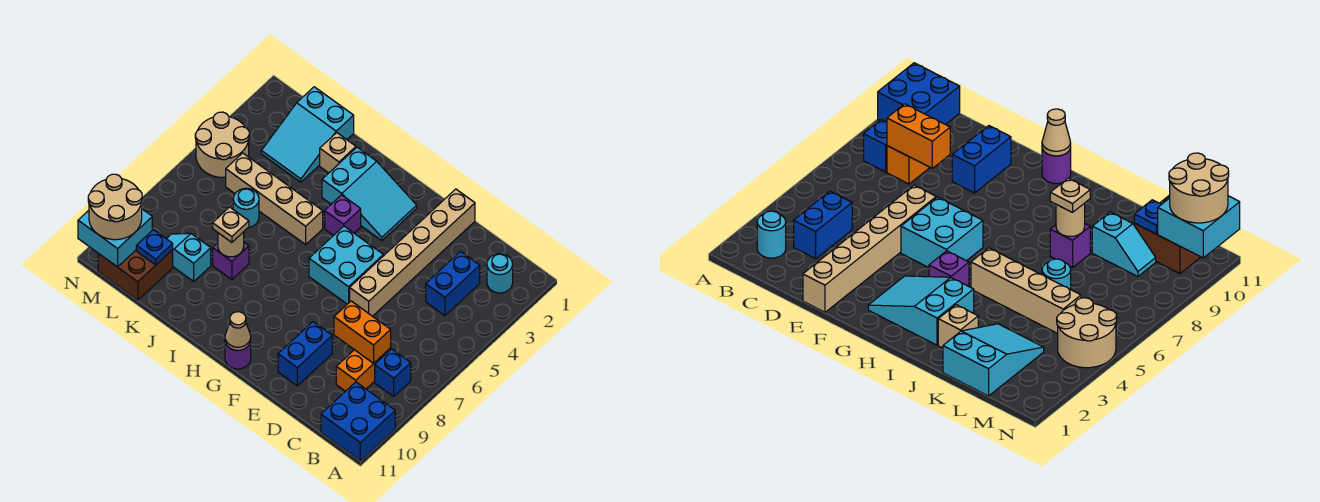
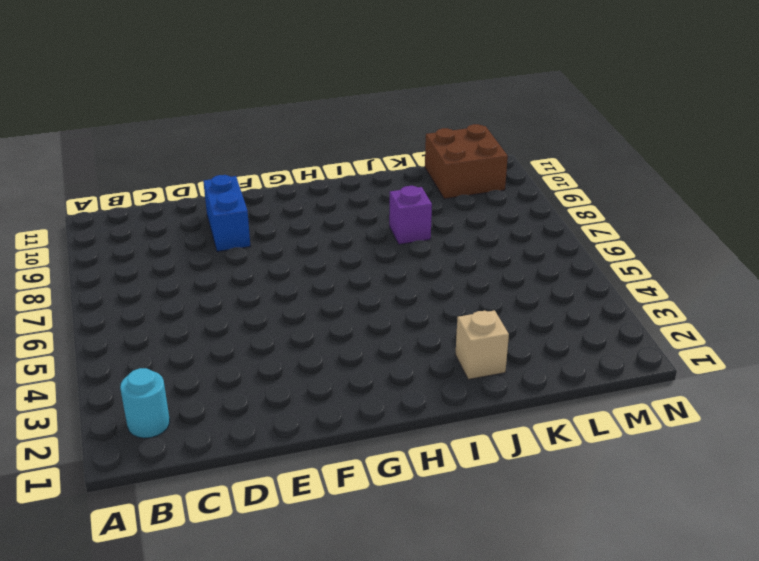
none -> blue brick A10:B11 level 1
none -> blue brick B8 level 1
none -> blue brick C3:C4 level 1

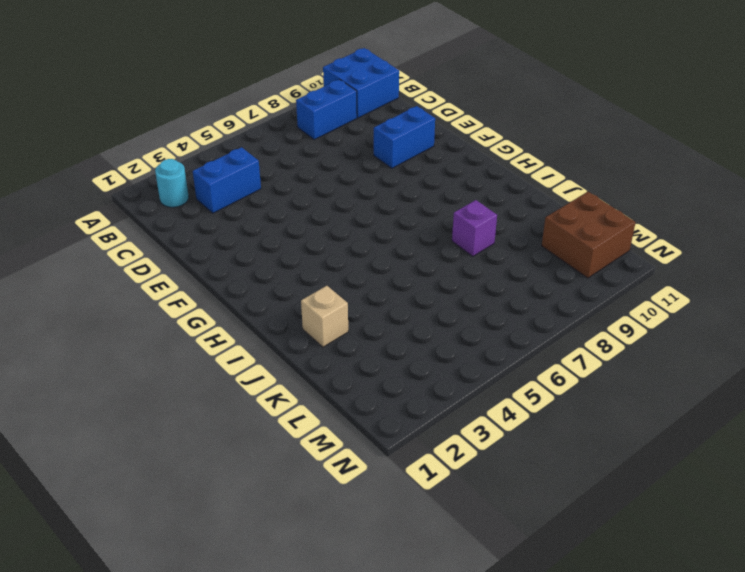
blue brick B8:B9 level 1 -> blue brick B8 level 1
none -> orange brick C8:C9 level 1
none -> tan brick E1:E6 level 1
none -> cyan brick F5:G6 level 1

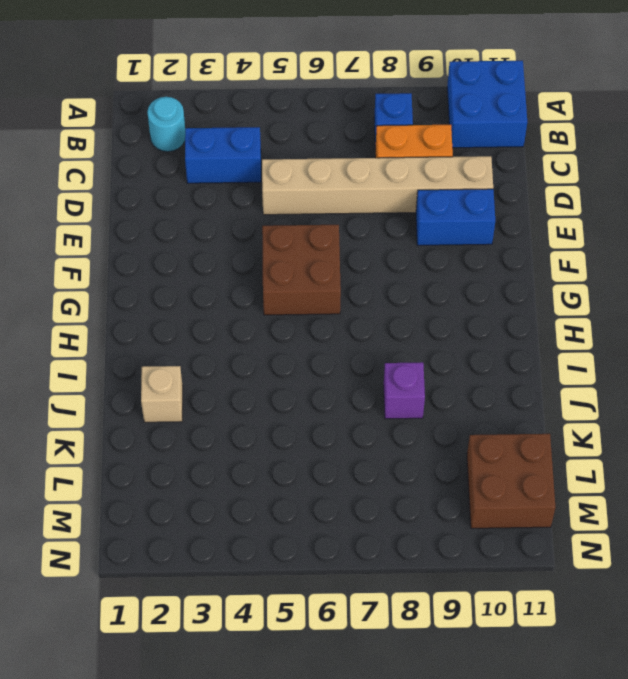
tan brick D5:D10 level 1 -> tan brick E1:E6 level 1
brown brick F5:G6 level 1 -> cyan brick F5:G6 level 1
none -> cyan slope G2:I3 level 1 top I
none -> purple round brick G11 level 1
none -> purple brick H4 level 1

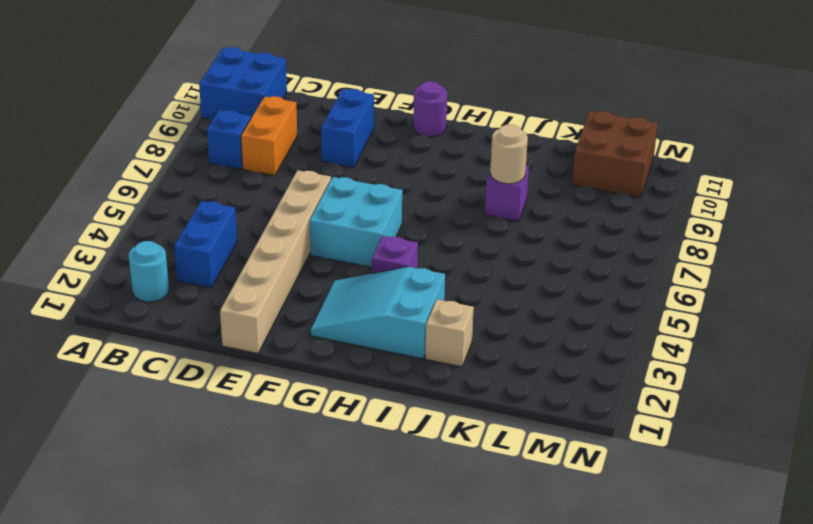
none -> tan brick I5:L5 level 1
none -> cyan slope K1:L3 level 1 top 1
none -> cyan round brick K6 level 1

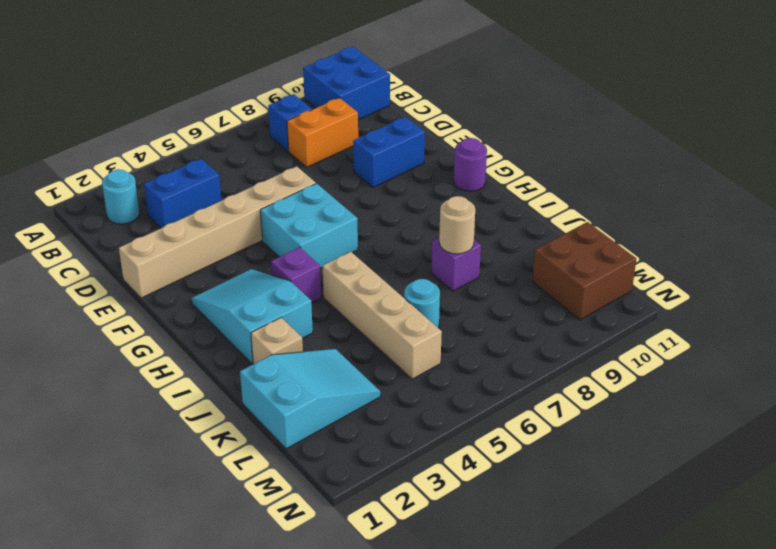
none -> cyan slope K9:L9 level 1 top K
none -> tan round brick M4:N5 level 1
none -> orange brick C8:D8 level 2

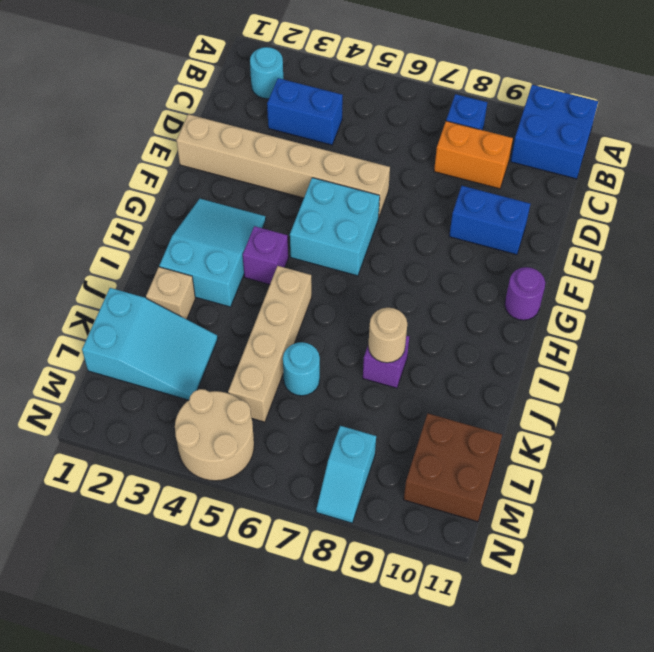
cyan slope M8:N8 level 1 top M -> cyan slope K9:L9 level 1 top K
none -> orange brick C8:D8 level 2
none -> tan cone G11 level 2
none -> blue plate L10 level 2

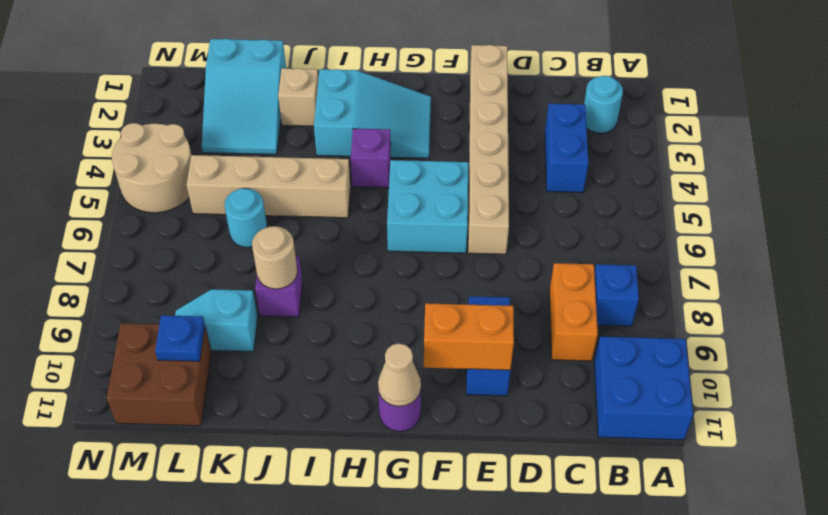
orange brick E10:F10 level 2 -> orange brick C8:D8 level 2
none -> cyan brick M10:N11 level 2
none -> tan plate J8 level 3
none -> tan round brick M10:N11 level 3

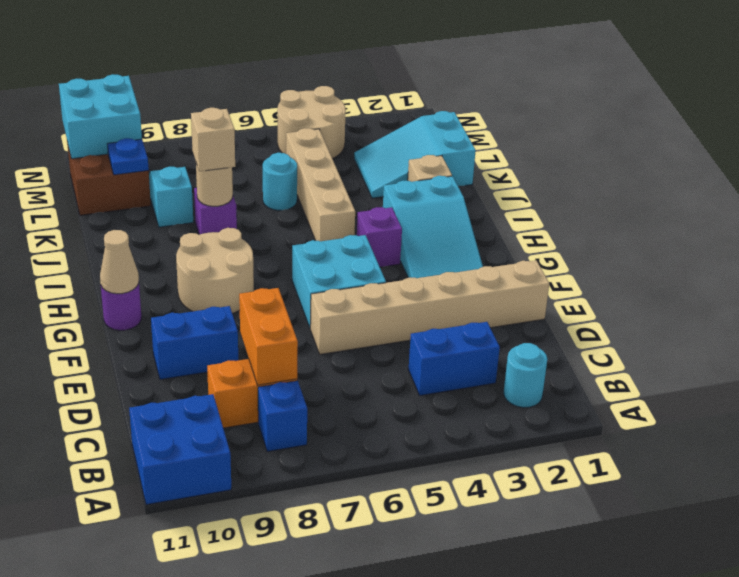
tan round brick G8:H9 level 1 -> tan round brick M10:N11 level 3
tan brick J8 level 3 -> tan plate J8 level 3

